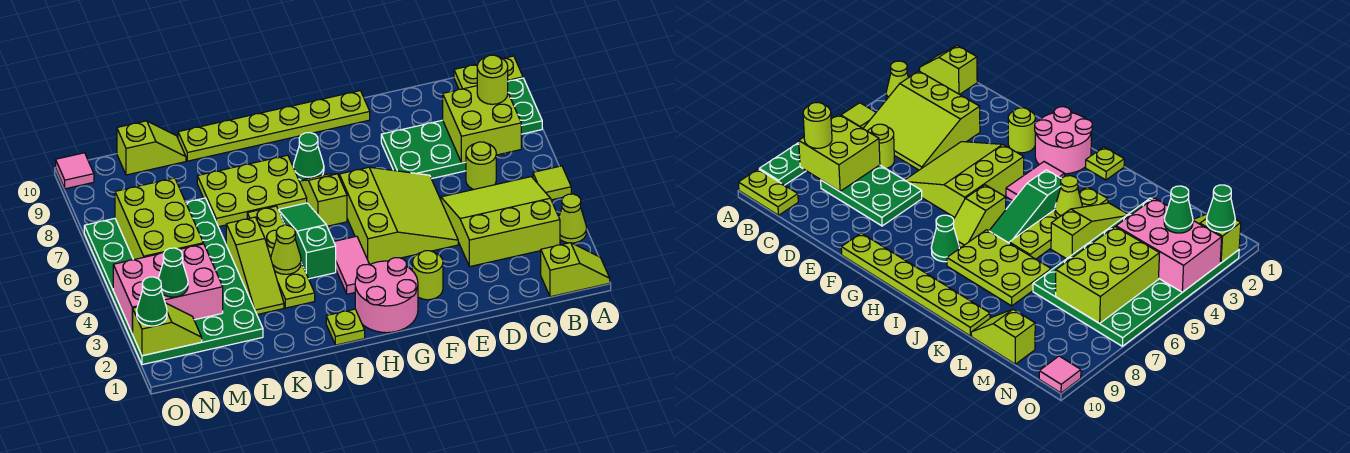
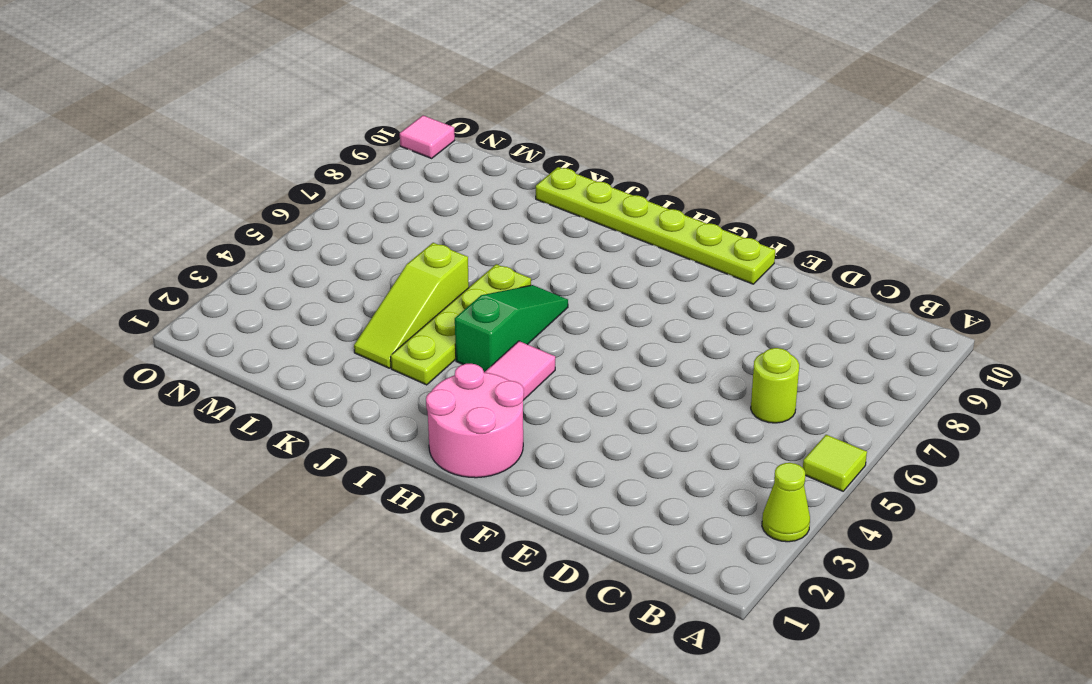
none -> lime slope A1:B1 level 1 top B
none -> green plate A8:A9 level 1
none -> lime plate A10:B10 level 1
none -> lime slope B3:D5 level 1 top 3

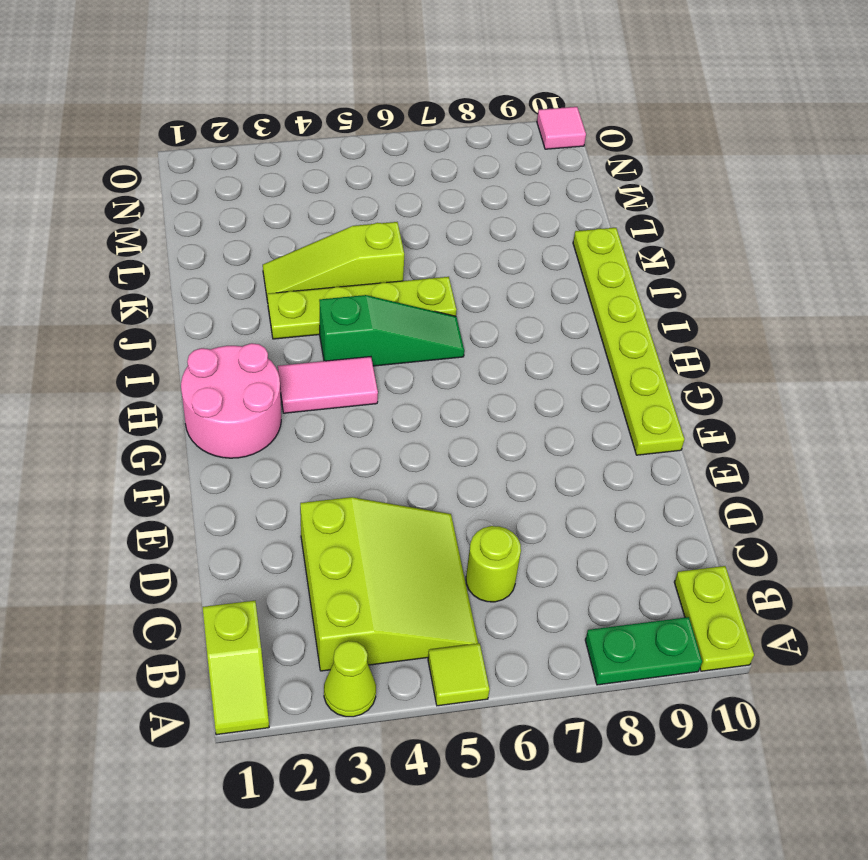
none -> green plate C7:E8 level 1
none -> lime slope E4:G6 level 1 top G
none -> lime round brick F2 level 1
none -> lime slope H6:H7 level 1 top 6

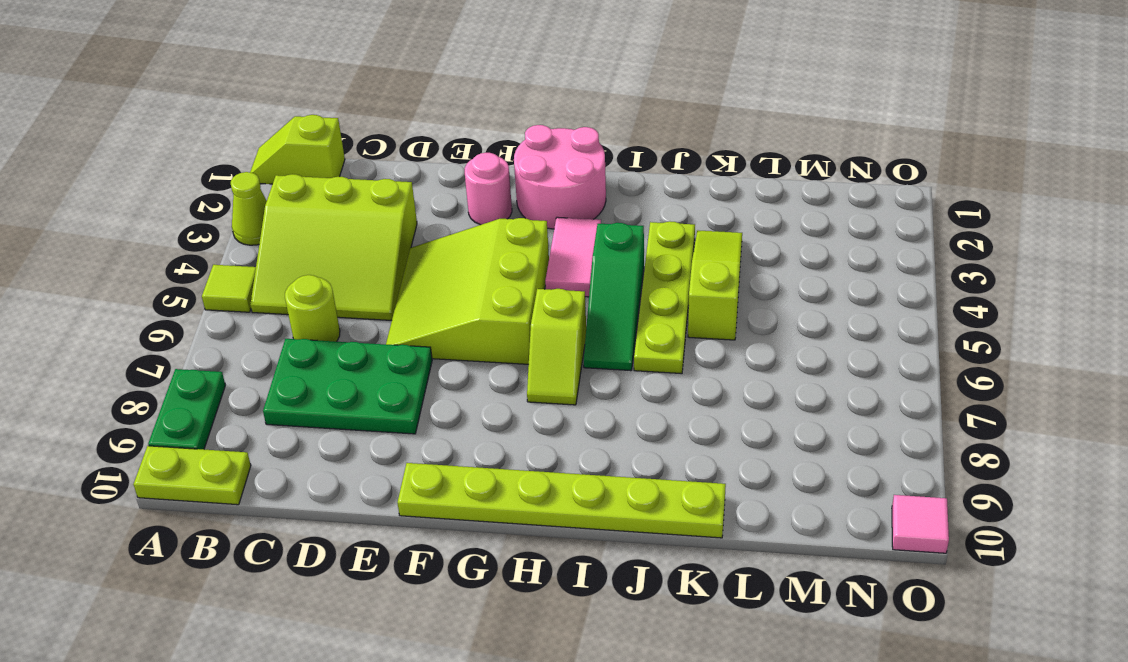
pink round brick F2 level 1 -> lime round brick F2 level 1
none -> green cone H8 level 1
none -> lime plate I1 level 1
none -> lime plate I7:K8 level 1
none -> green plate L2:O7 level 1

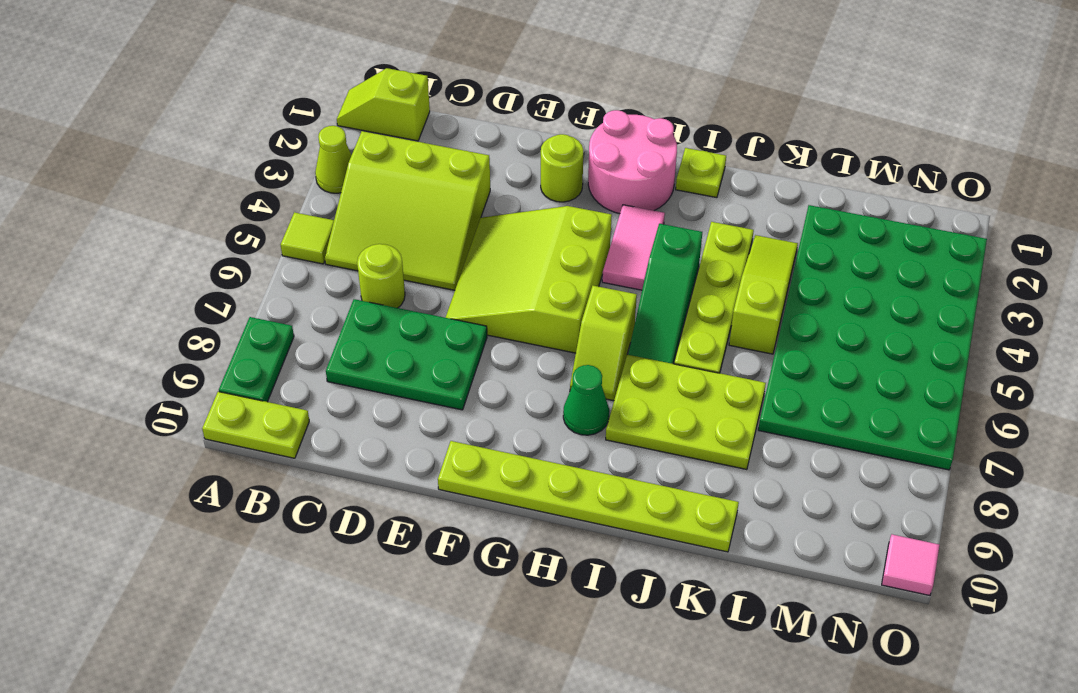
none -> lime slope L10:M10 level 1 top M
none -> lime brick B7:C8 level 2
none -> lime cone J4 level 2
none -> pink brick M3:O4 level 2

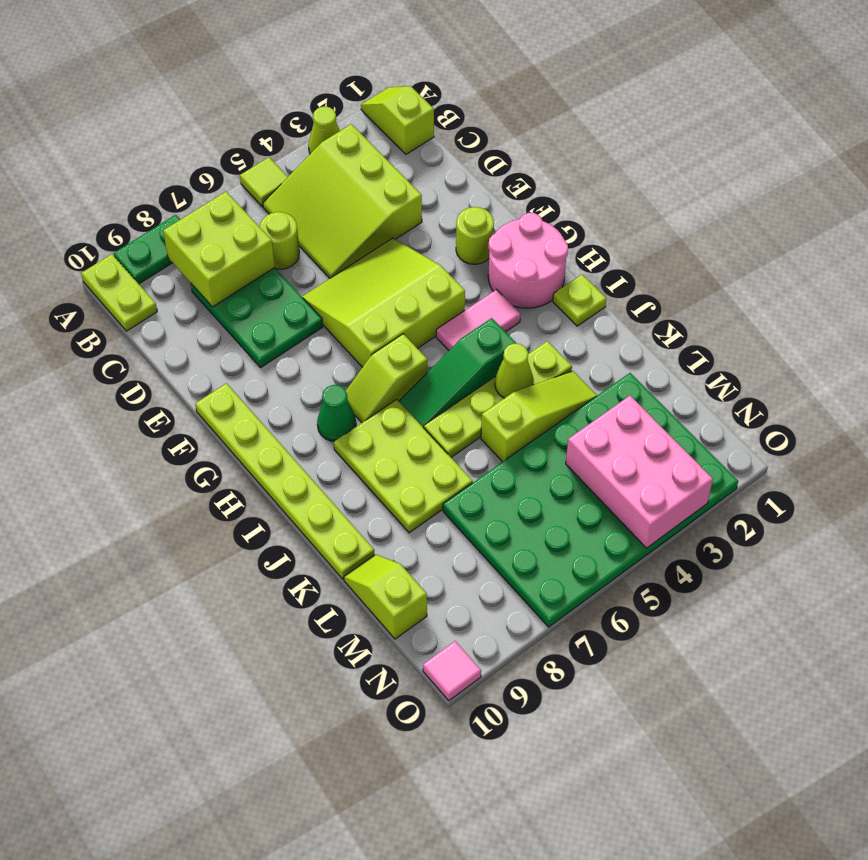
none -> lime brick M5:N7 level 2
none -> lime slope N2:O2 level 2 top O
none -> lime round brick B8 level 3
none -> green cone N3 level 3

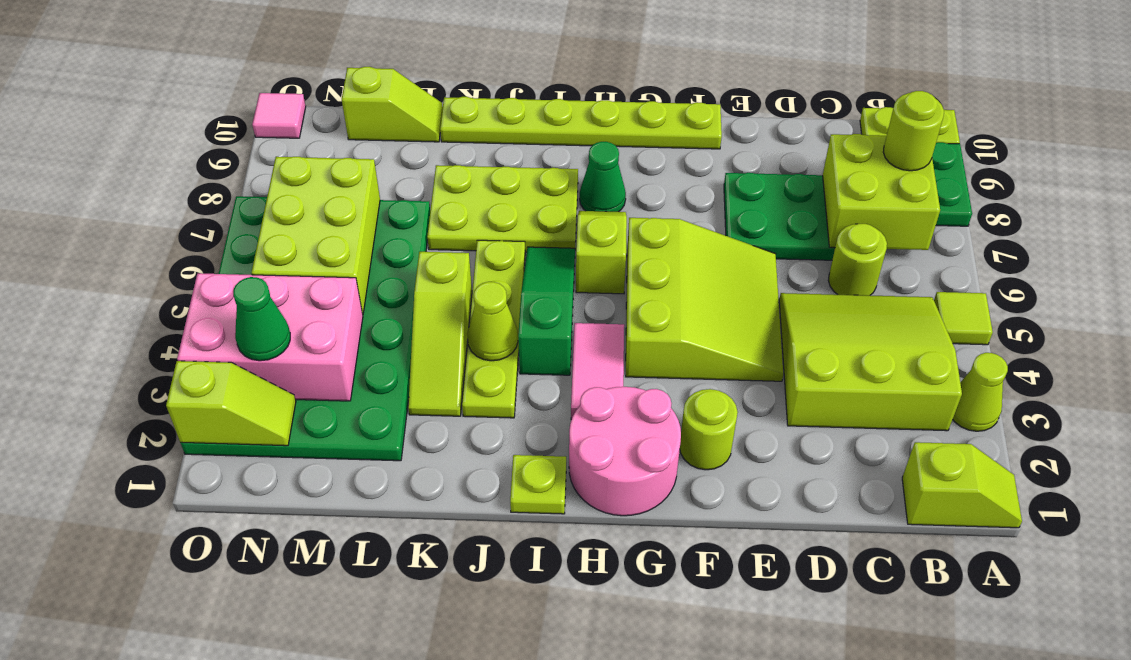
none -> green cone O2 level 3

